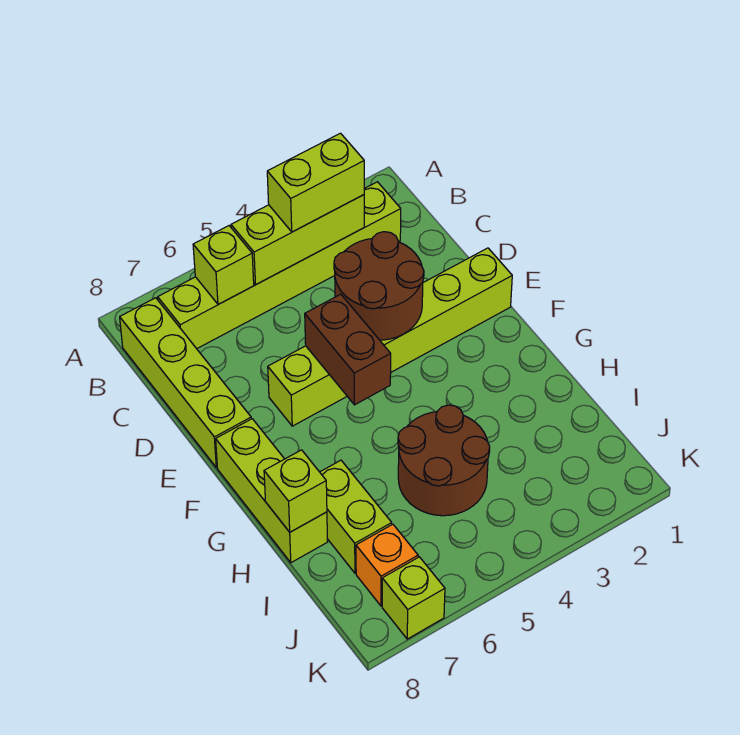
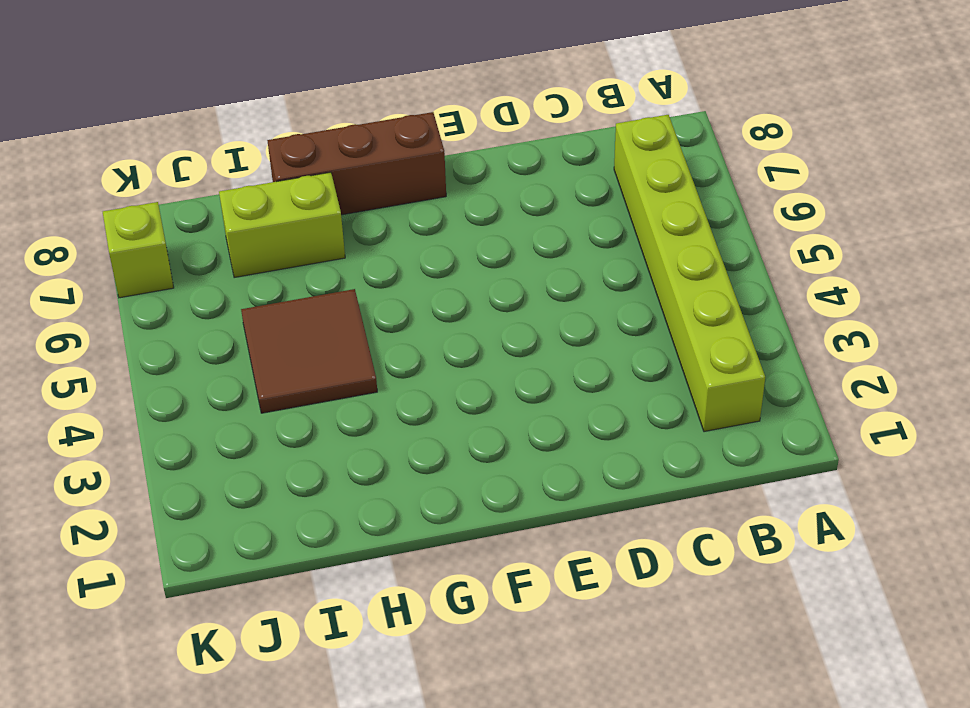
brown brick F8:H8 level 1 -> lime brick F8:H8 level 1
brown tile H4:I5 level 1 -> brown round brick H4:I5 level 1
none -> lime brick B8:E8 level 1
none -> lime brick E1:E6 level 1
none -> orange brick J7 level 1

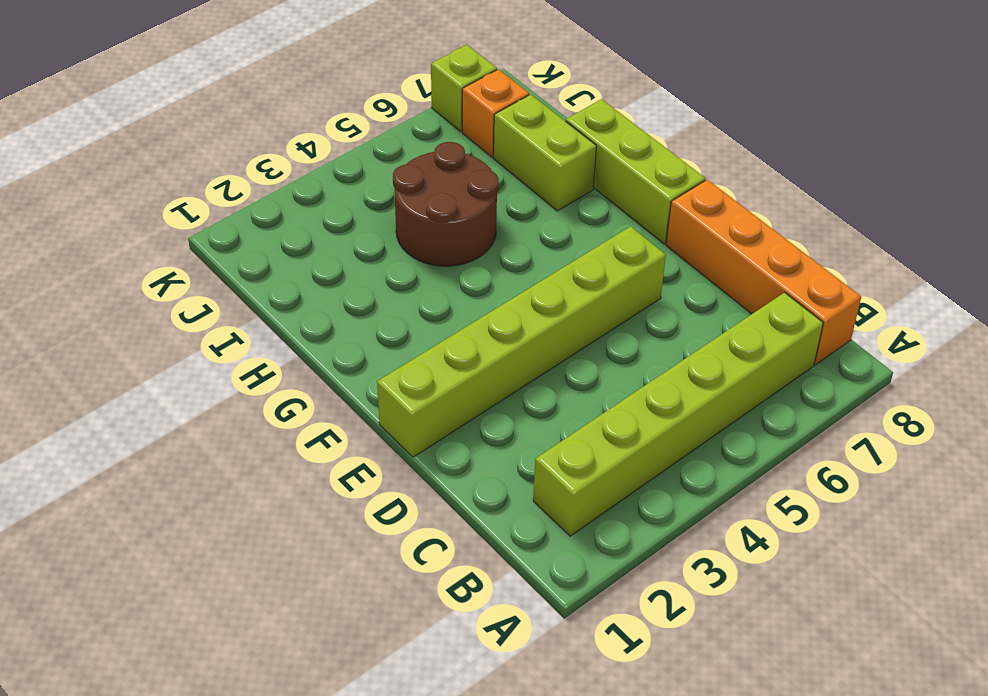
orange brick B8:E8 level 1 -> lime brick B8:E8 level 1
none -> lime brick B3:B5 level 2
none -> lime brick B6 level 2
none -> brown round brick D3:E4 level 2

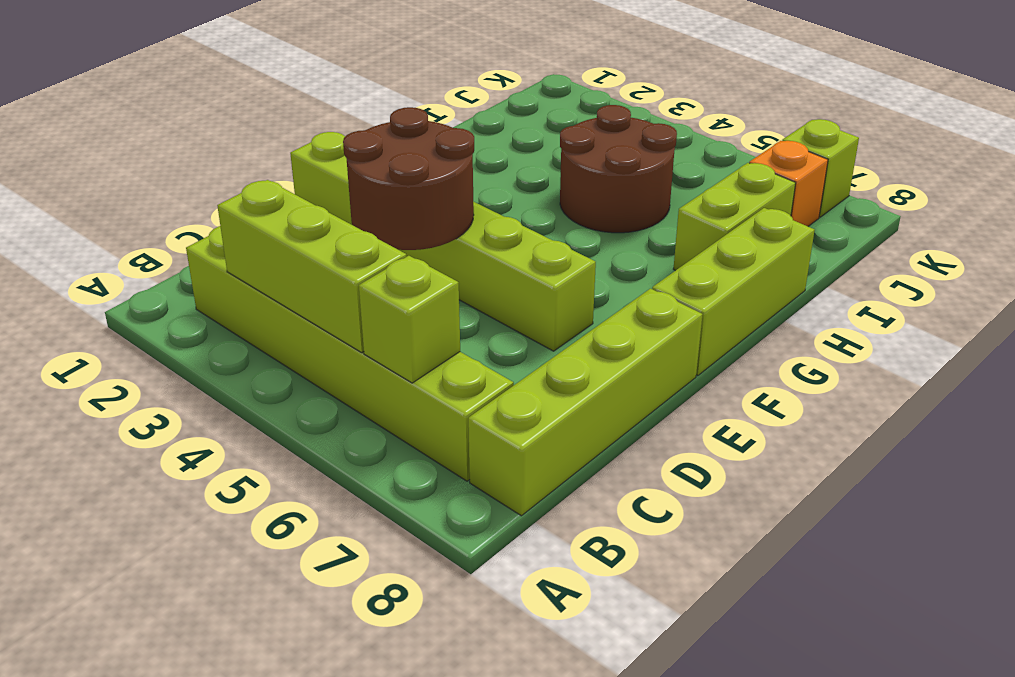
none -> brown brick E5:F5 level 2
none -> lime brick H8 level 2
none -> lime brick B3:B4 level 3

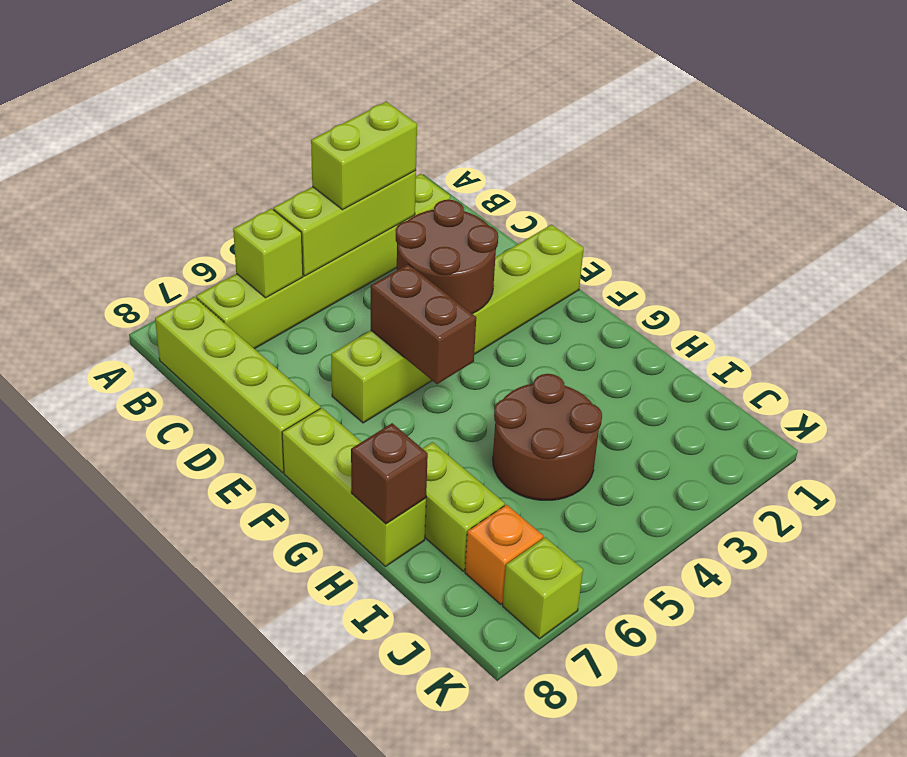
brown brick H8 level 2 -> lime brick H8 level 2

